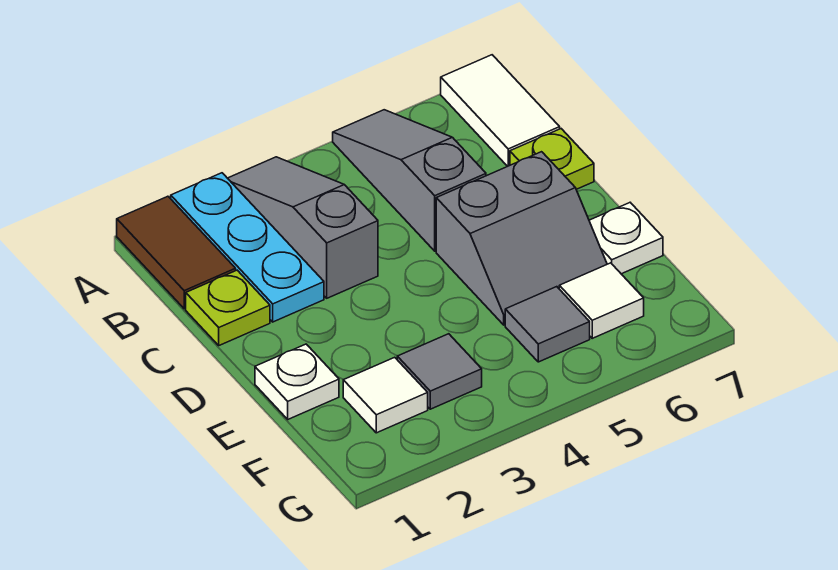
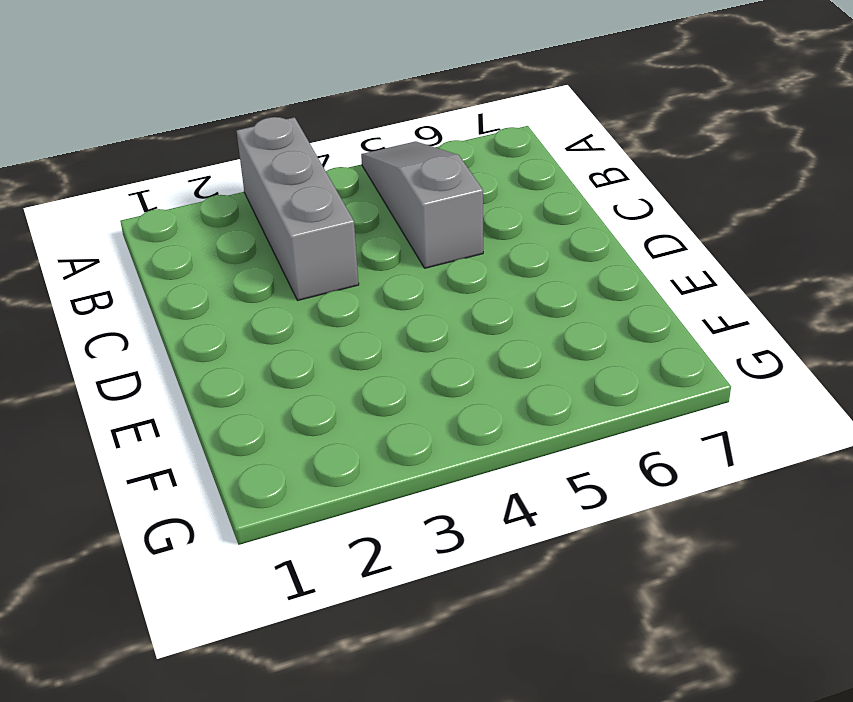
grey brick A3:C3 level 1 -> grey slope A3:C3 level 1 top C
none -> brown tile A1:B1 level 1
none -> cyan plate A2:C2 level 1
none -> white tile A7:B7 level 1

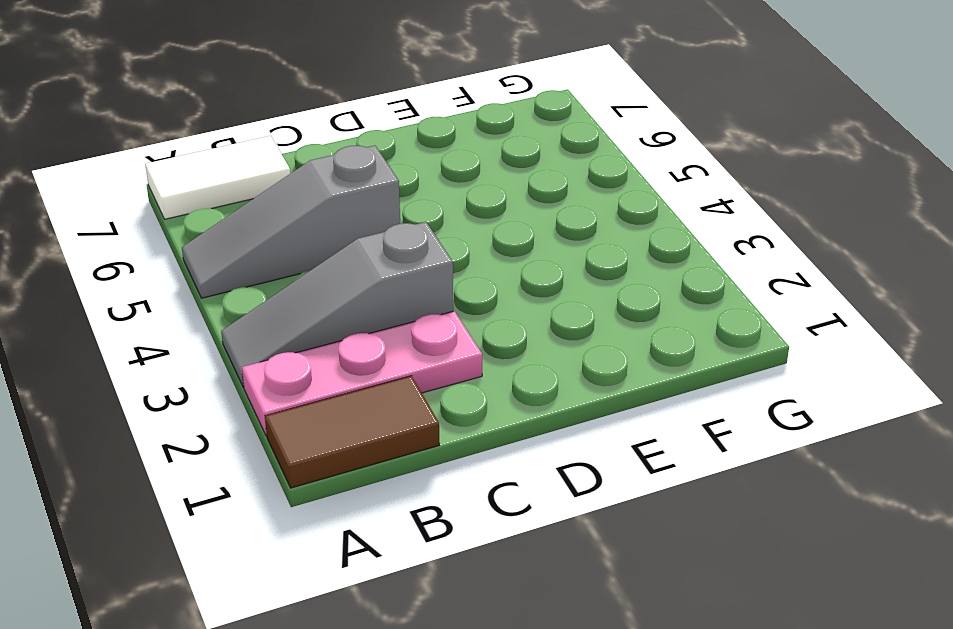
pink plate A2:C2 level 1 -> cyan plate A2:C2 level 1
none -> lime plate C1 level 1
none -> lime plate C7 level 1
none -> grey slope D5:E6 level 1 top D

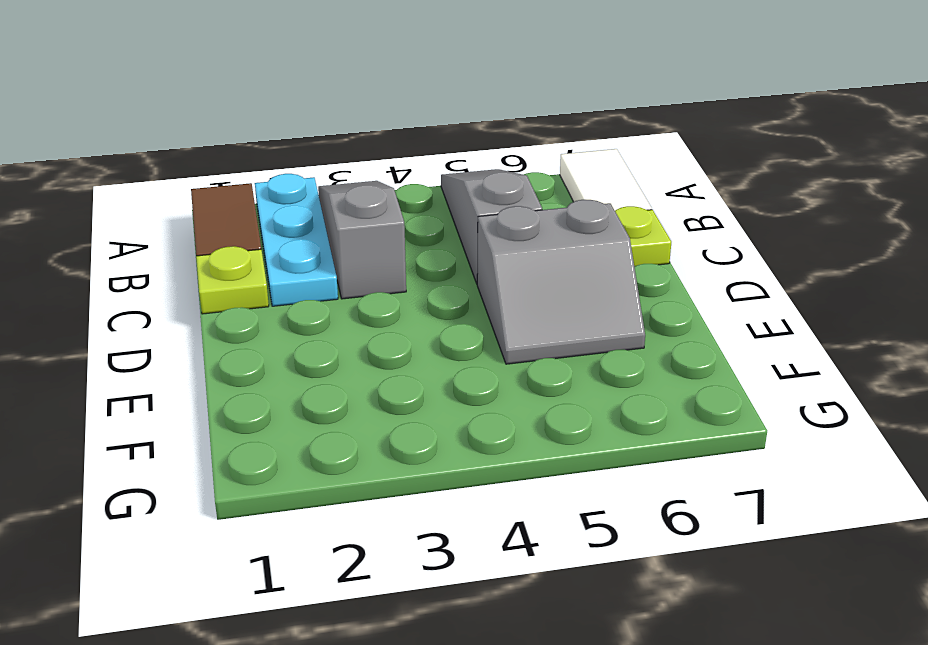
none -> white plate E1 level 1
none -> white plate E7 level 1
none -> white tile F2 level 1

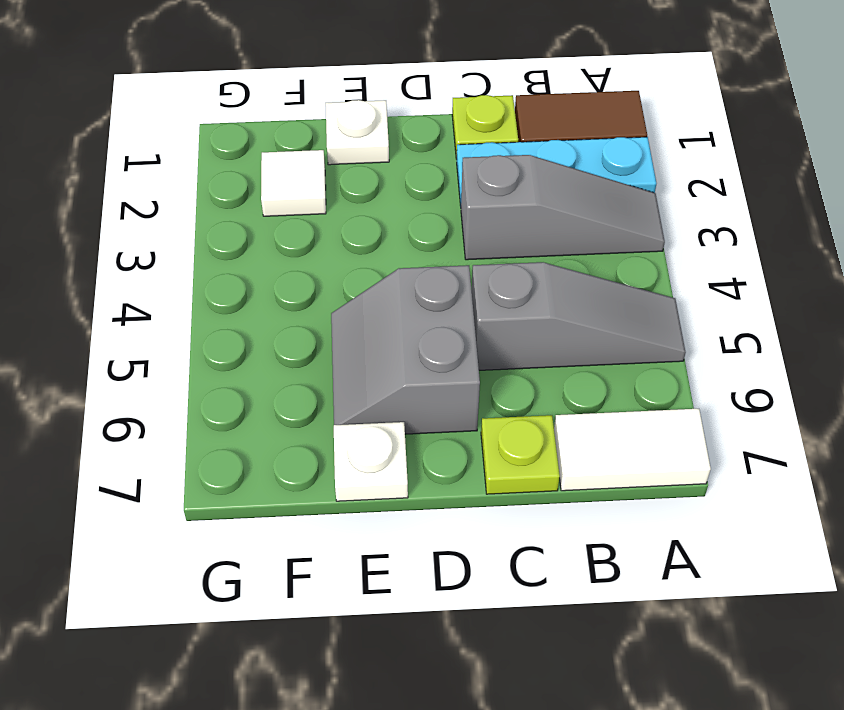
none -> grey tile F3 level 1
none -> grey tile F5 level 1
none -> white tile F6 level 1

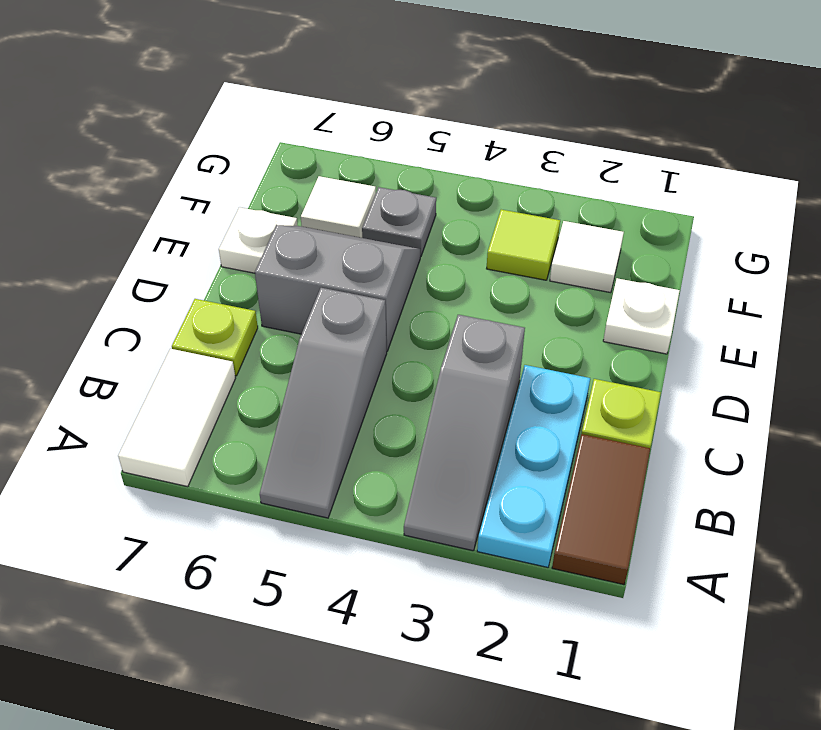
lime tile F3 level 1 -> grey tile F3 level 1
grey plate F5 level 1 -> grey tile F5 level 1

